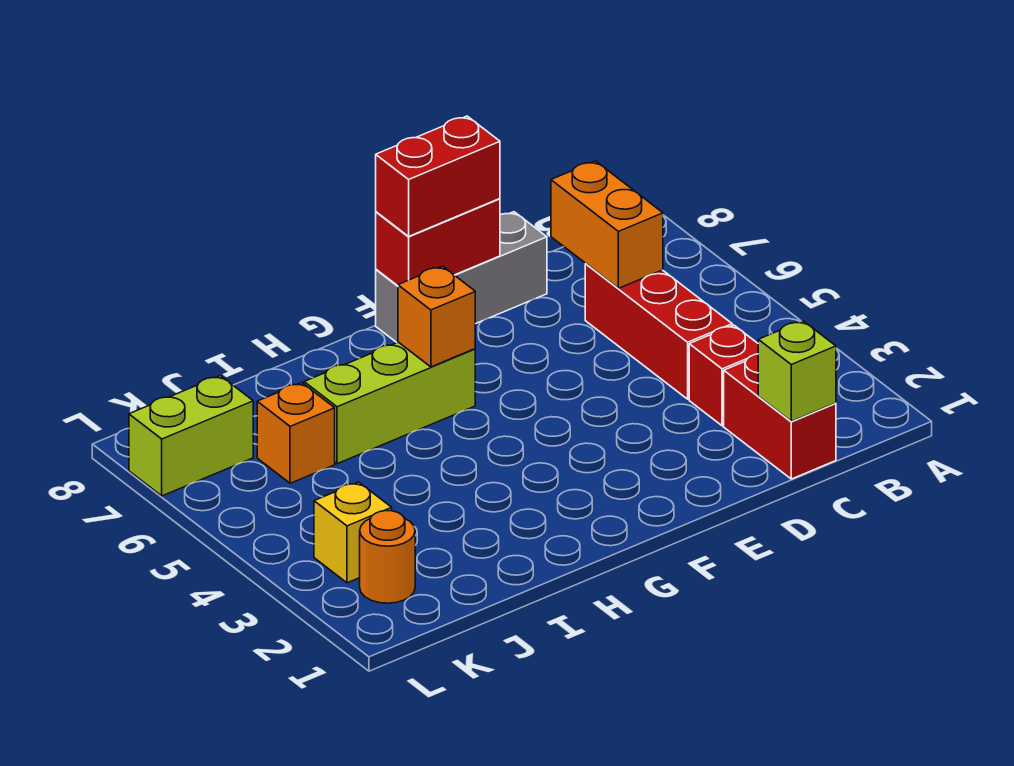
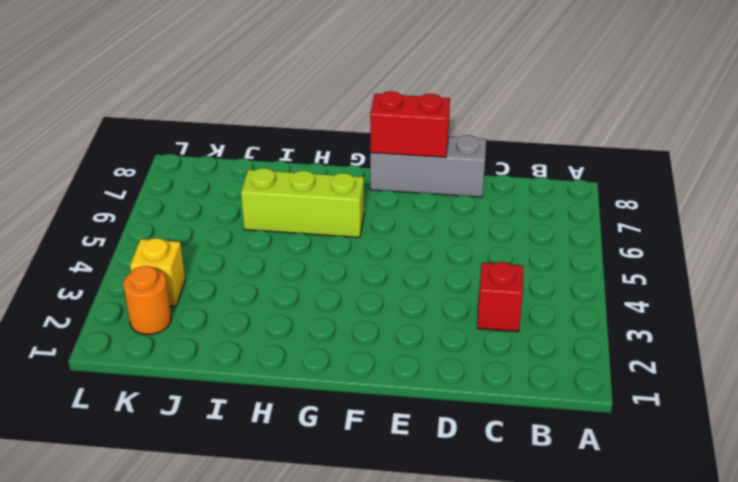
none -> red brick C1:C2 level 1
none -> red brick C4:C6 level 1
none -> orange brick J6 level 1

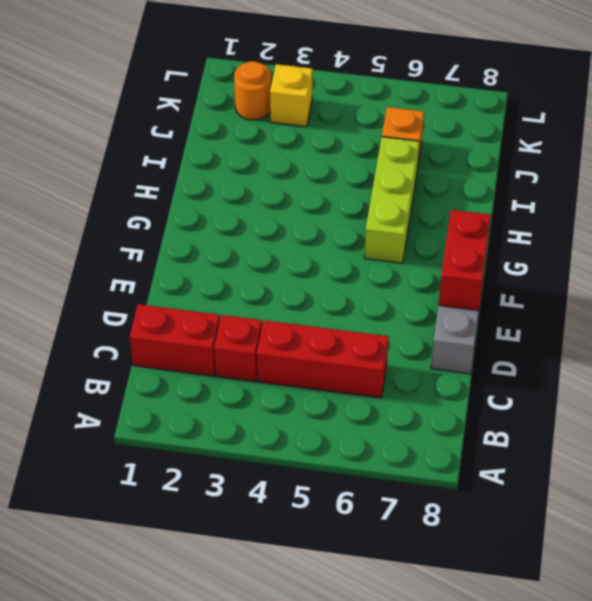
none -> lime brick K7:L7 level 1
none -> lime brick C1 level 2
none -> orange brick C6:C7 level 2

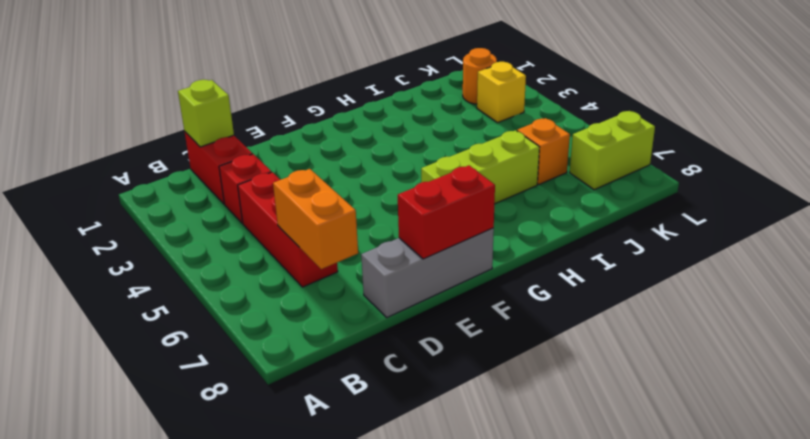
none -> orange brick G6 level 2
none -> red brick E8:F8 level 3

